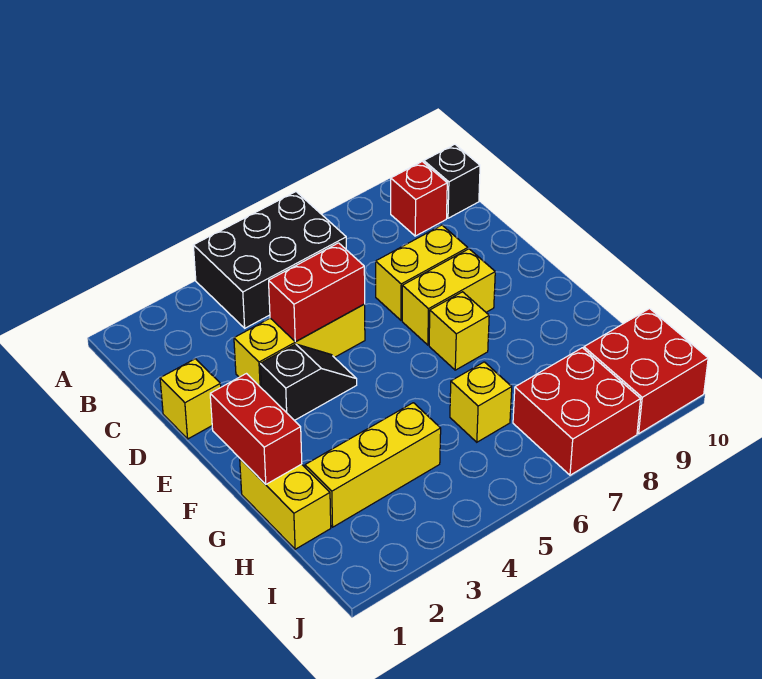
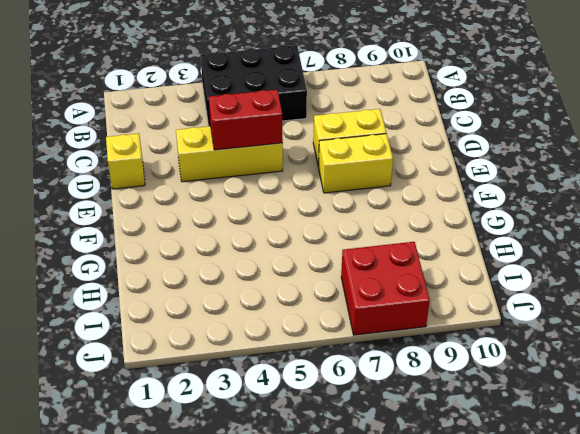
none -> red brick B9 level 1
none -> black brick B10 level 1
none -> black slope E3:E4 level 1 top 3

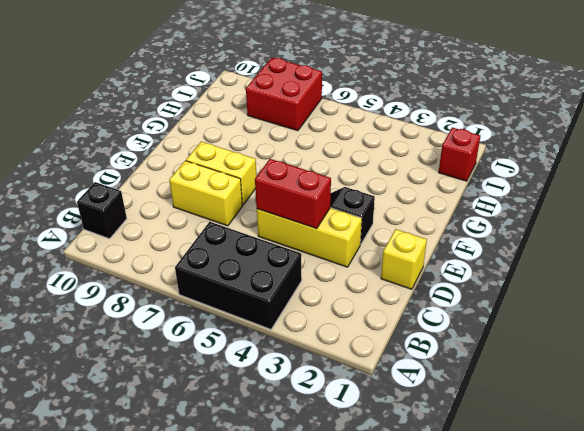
red brick I1 level 1 -> red brick B9 level 1
none -> yellow brick F7 level 1
none -> yellow brick G1:H1 level 1
none -> yellow brick H2:H4 level 1

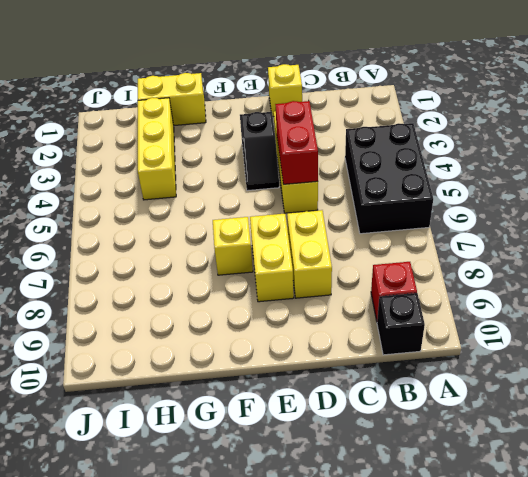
none -> yellow brick H6 level 1
none -> red brick I7:J8 level 1
none -> red brick I9:J10 level 1

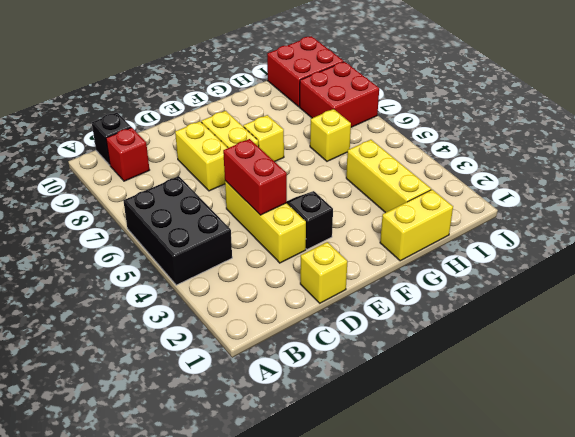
none -> red brick F1:G1 level 2

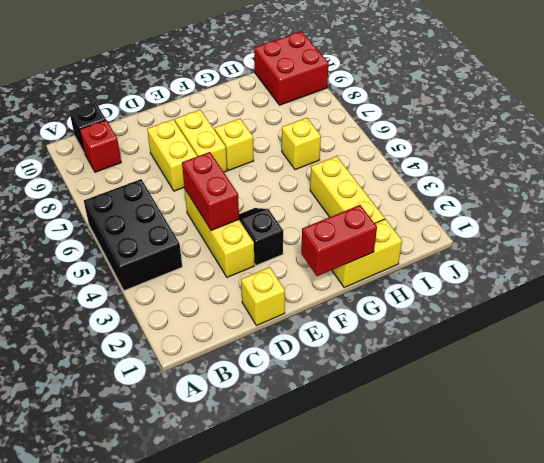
none -> red brick I7:J8 level 1

